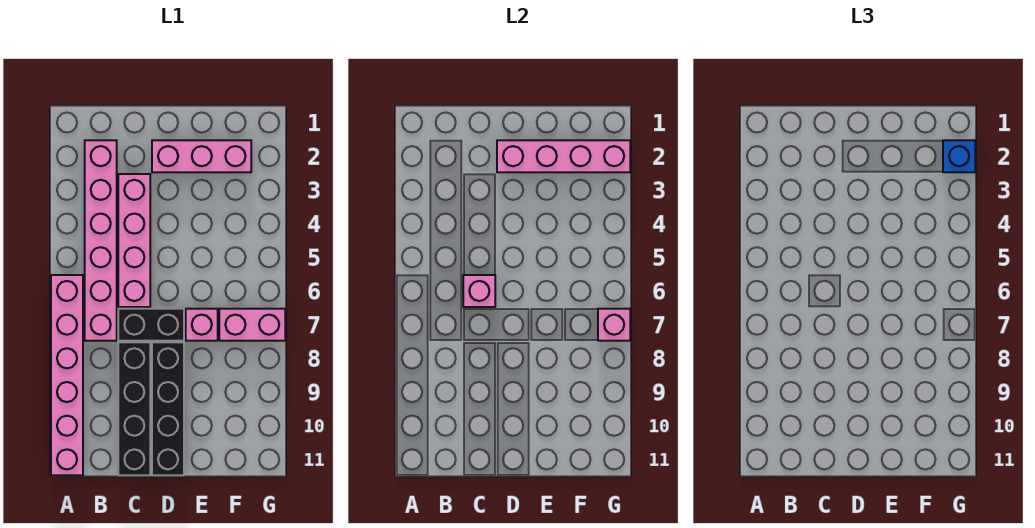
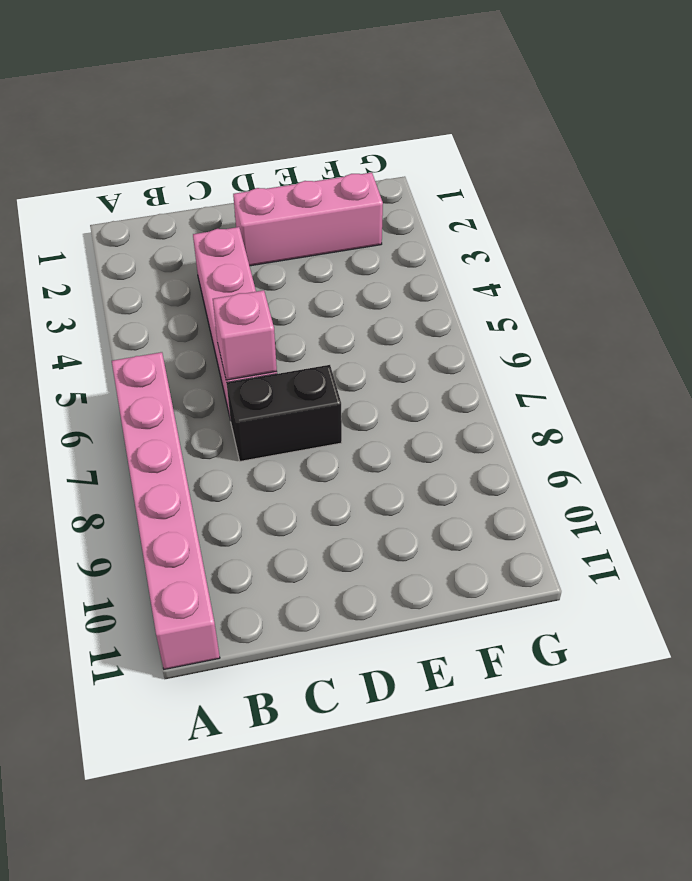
none -> pink brick B2:B7 level 1
none -> black brick C8:C11 level 1
none -> black brick D8:D11 level 1

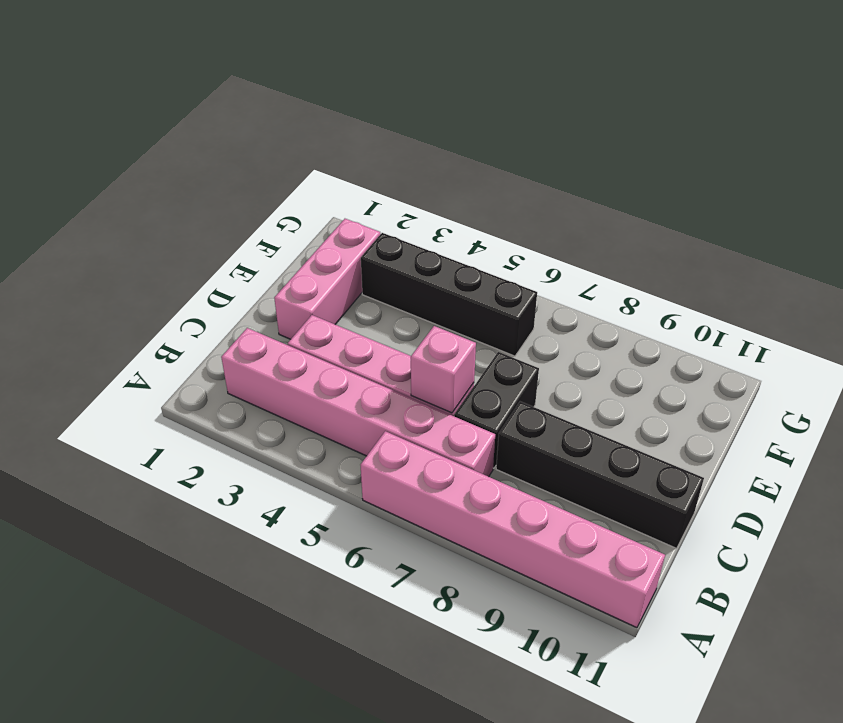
black brick F3:F6 level 1 -> black brick D8:D11 level 1
none -> pink brick E7 level 1
none -> pink brick F7:G7 level 1
none -> pink brick D2:G2 level 2

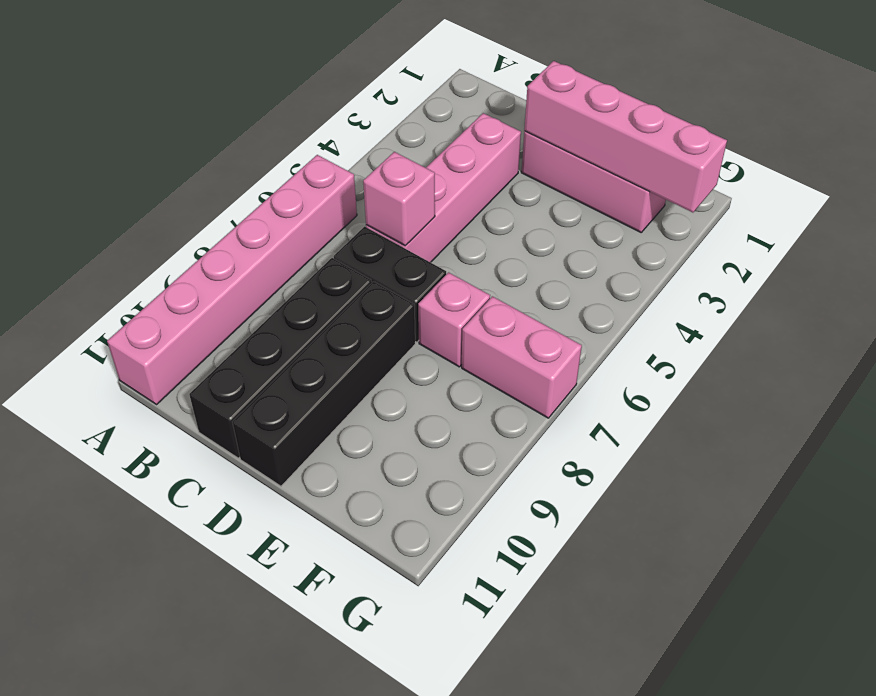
none -> pink brick B2:B7 level 1
none -> pink brick G7 level 2
none -> blue brick G2 level 3

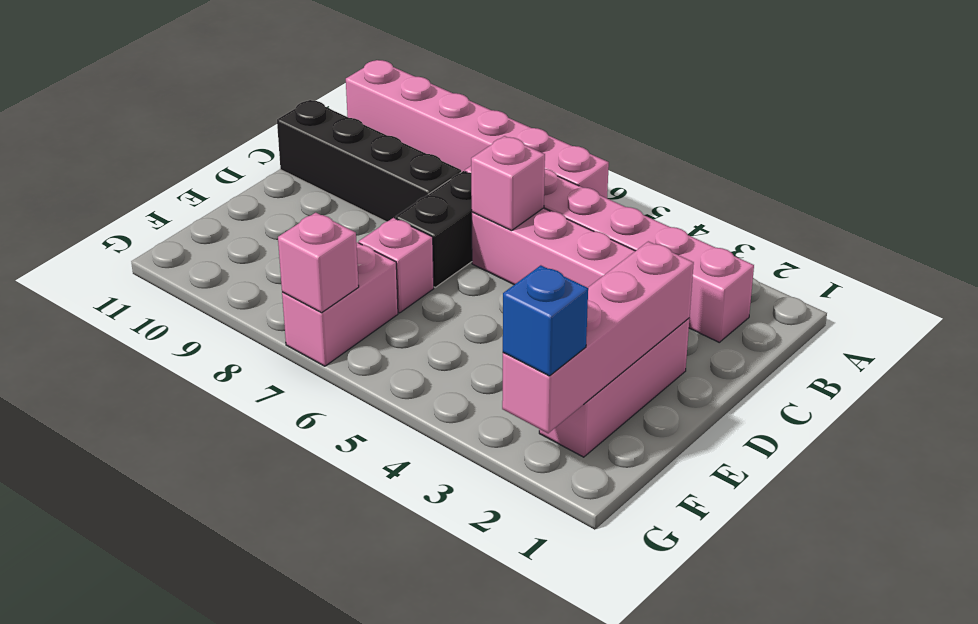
none -> black brick D8:D11 level 1

